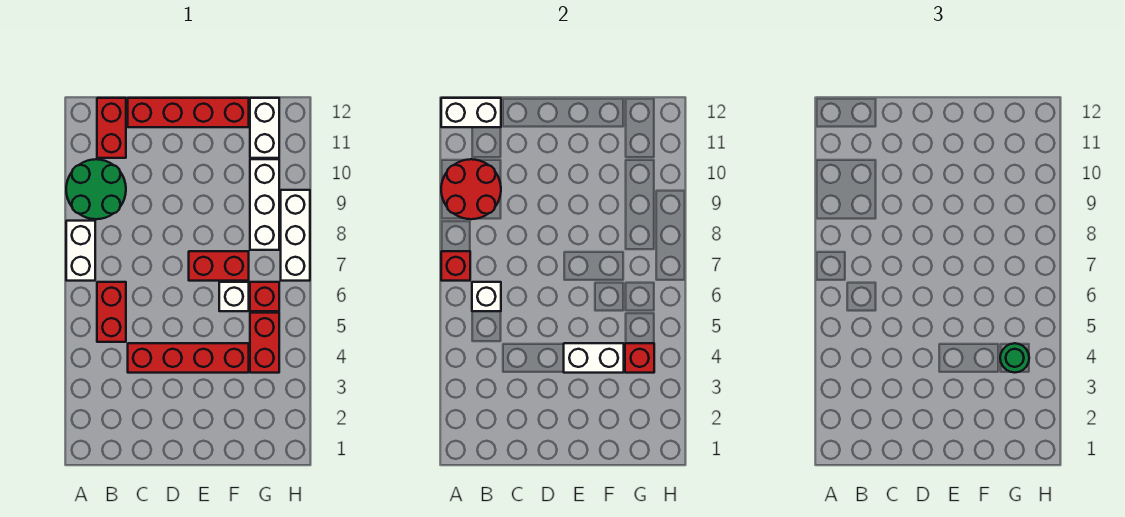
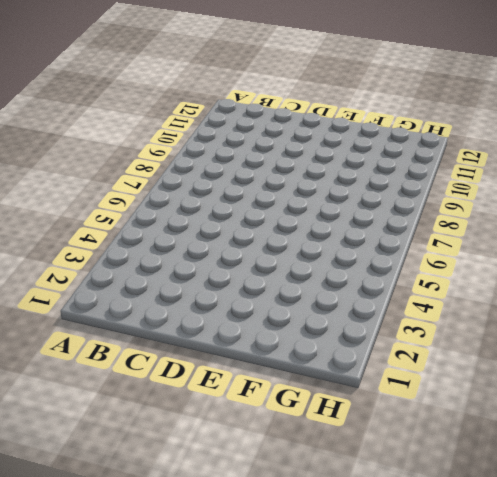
none -> white brick A7:A8 level 1
none -> green round brick A9:B10 level 1
none -> red brick B5:B6 level 1

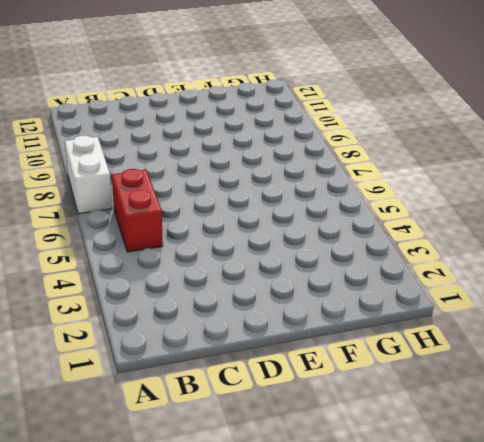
none -> green round brick A9:B10 level 1
none -> red brick B11:B12 level 1
none -> red brick C4:F4 level 1

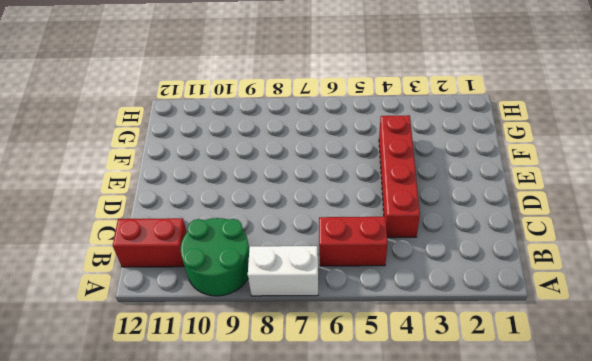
none -> red brick C12:F12 level 1
none -> red brick E7:F7 level 1
none -> white brick F6 level 1

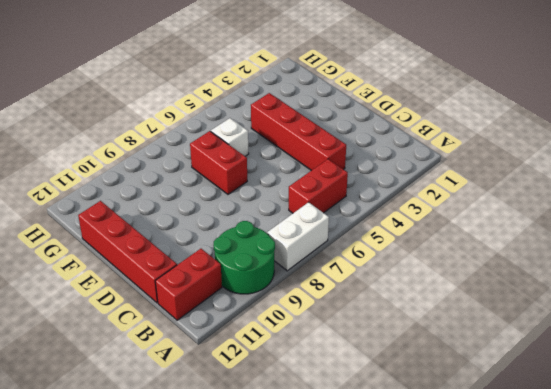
none -> red brick G4:G5 level 1
none -> red brick G6 level 1
none -> white brick G8:G10 level 1

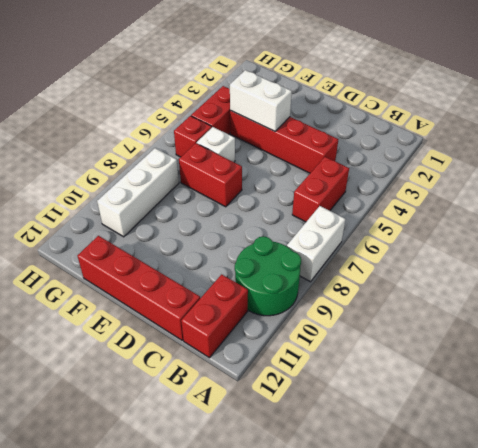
none -> white brick G11:G12 level 1
none -> white brick H7:H9 level 1
none -> red brick A7 level 2

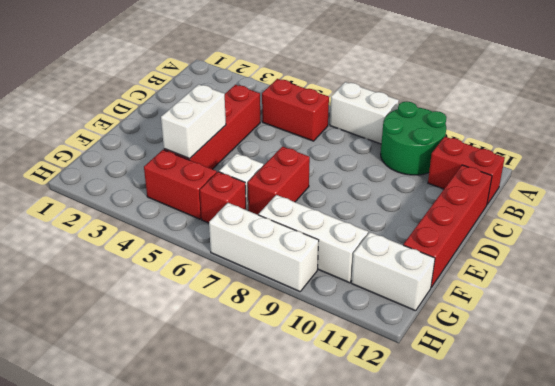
none -> red brick A7 level 2
none -> red round brick A9:B10 level 2
none -> white brick A12:B12 level 2

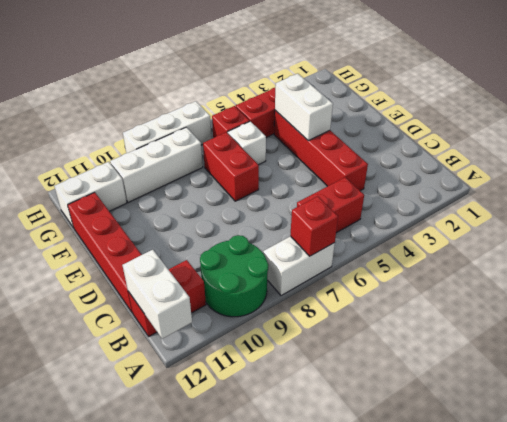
none -> red round brick A9:B10 level 2
none -> white brick B6 level 2
none -> red brick G4 level 2

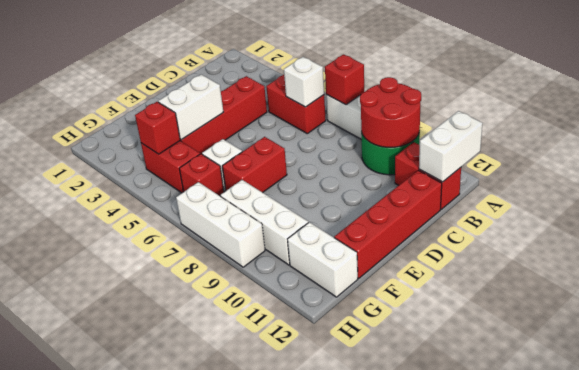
none -> green round brick G4 level 3

